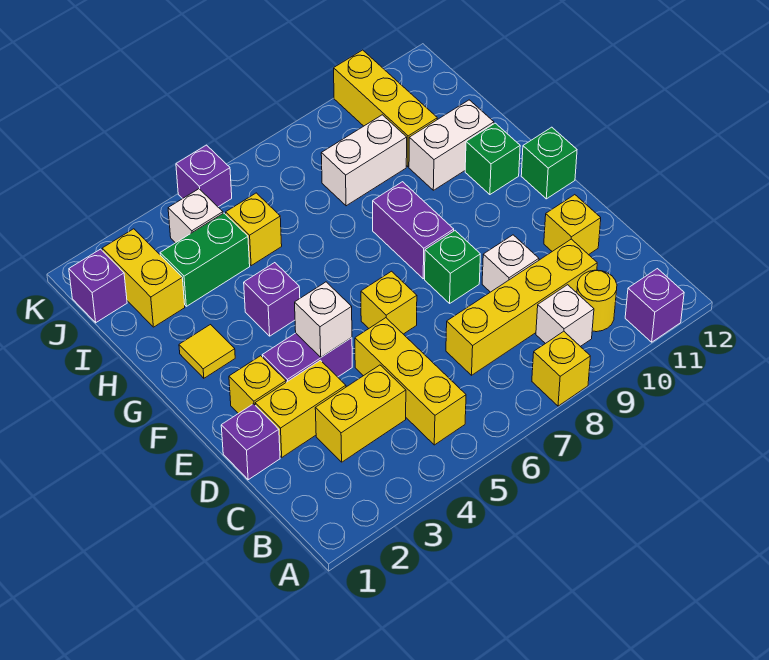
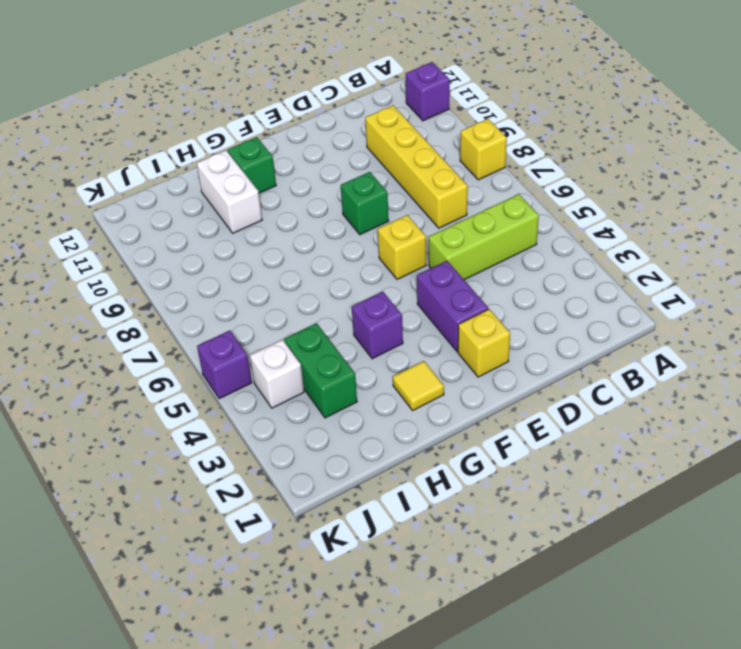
lime brick B5:D5 level 1 -> yellow brick B5:D5 level 1
none -> white brick B9 level 1
none -> yellow round brick B10 level 1
none -> yellow brick C3:C4 level 1
none -> purple brick D1 level 1

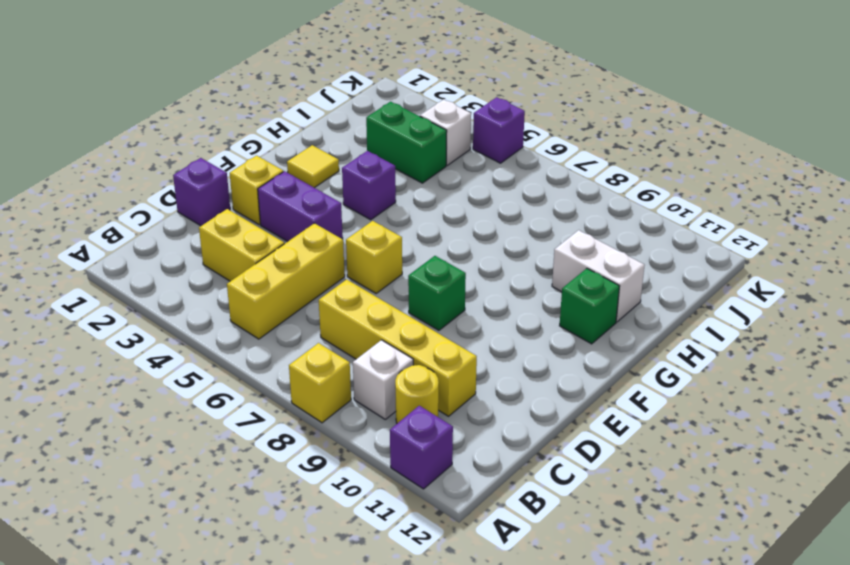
none -> yellow brick D2:D3 level 1
none -> white brick D9 level 1
none -> yellow brick D11 level 1
none -> purple brick F8:G8 level 1

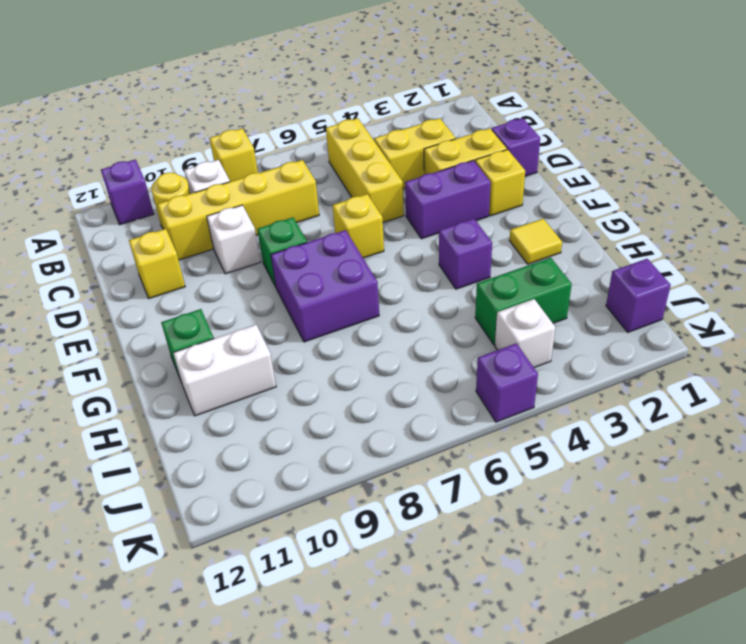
purple brick F7:G8 level 1 -> purple brick F8:G8 level 1
none -> green brick F12 level 1
none -> yellow brick I2:J2 level 1
none -> yellow brick I5 level 1
none -> white brick I8:I9 level 1

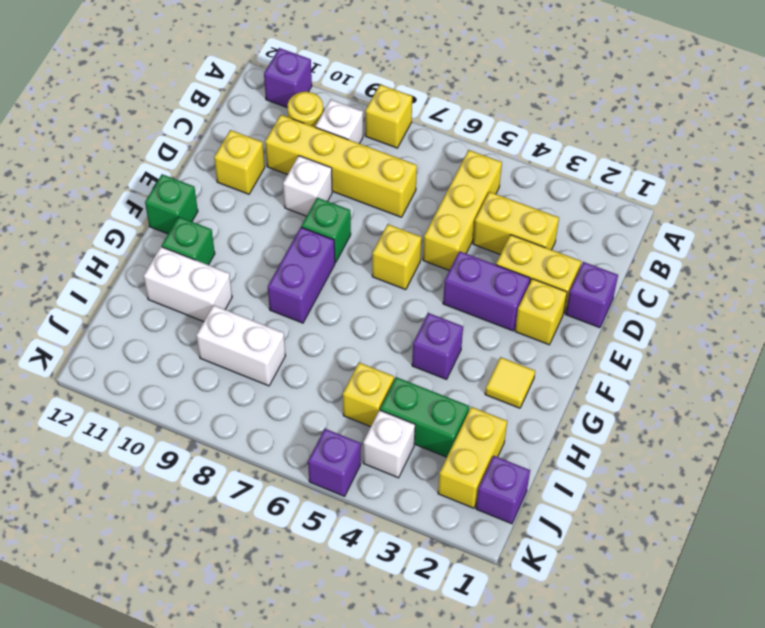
none -> yellow brick I10:K10 level 1
none -> white brick E4 level 2

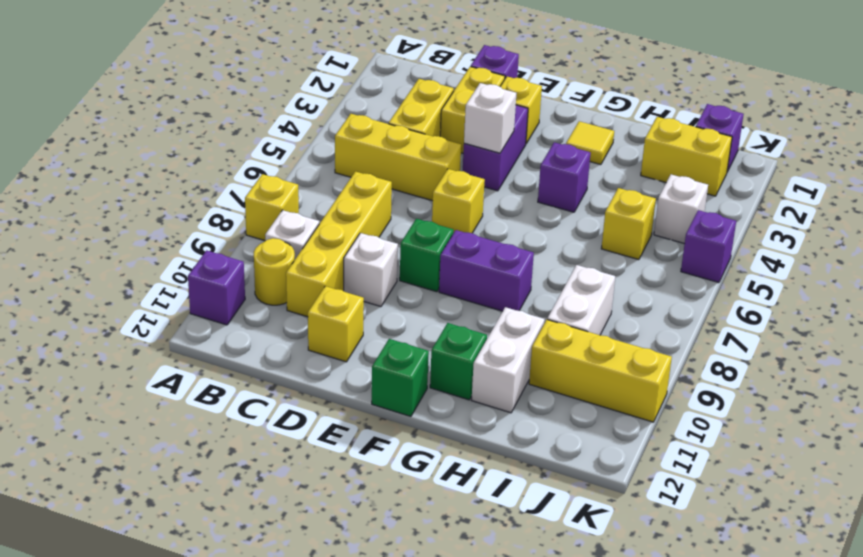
none -> green brick I3:I4 level 1

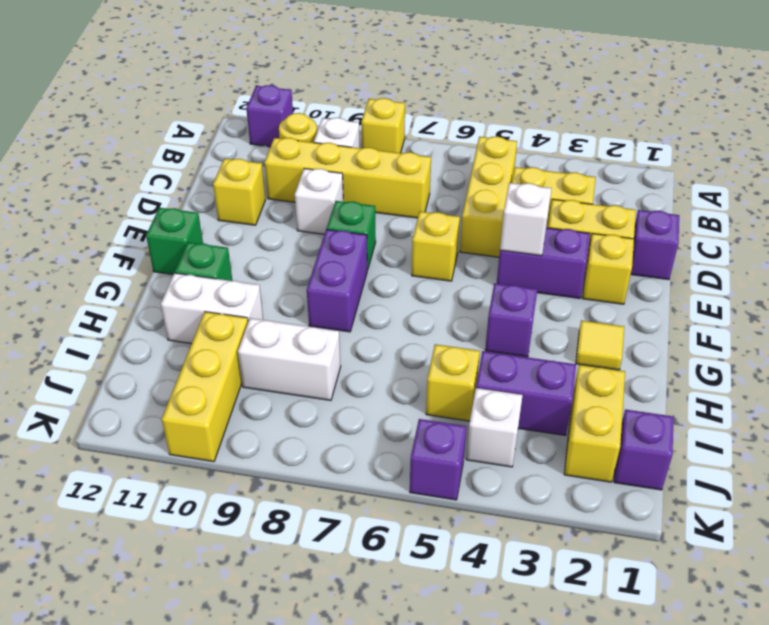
purple brick I3:I4 level 1 -> green brick I3:I4 level 1

